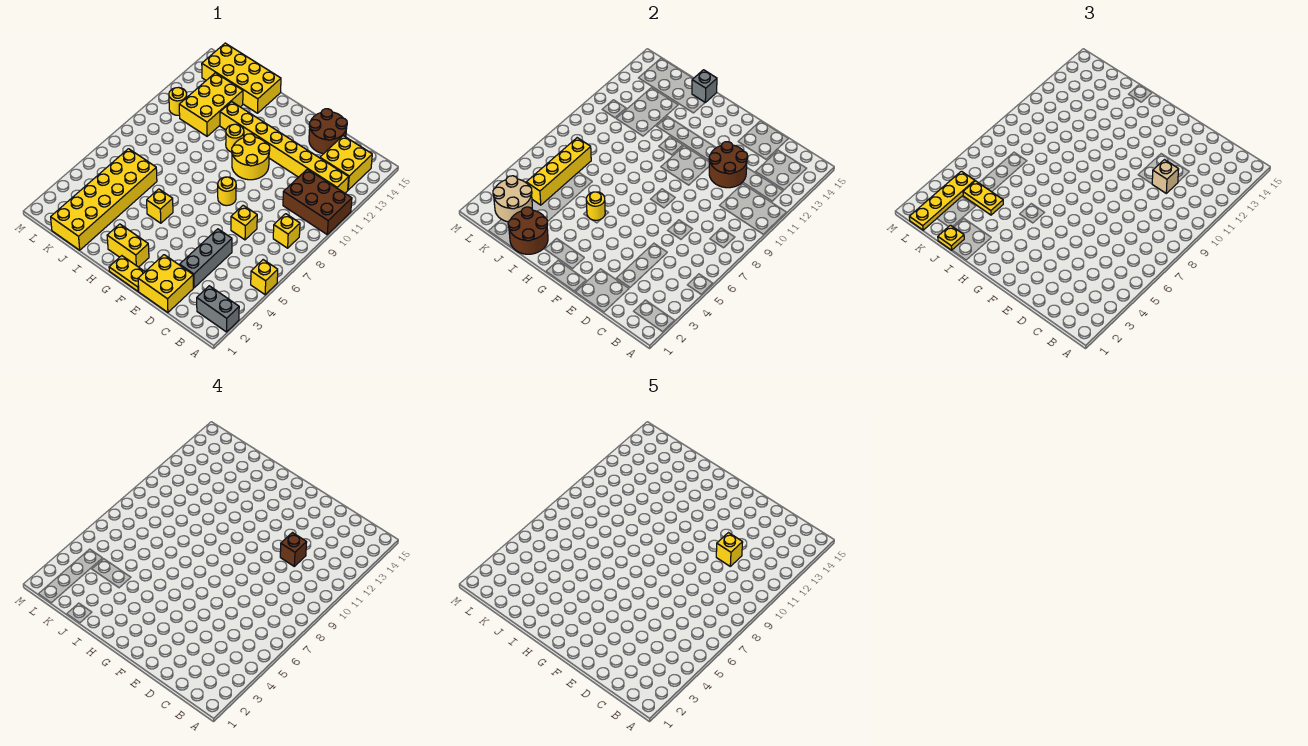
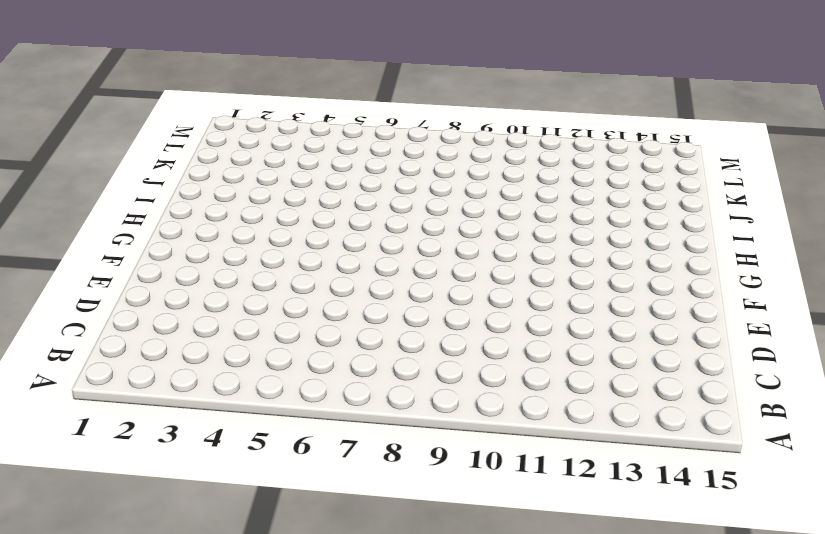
none -> grey brick A2:B2 level 1
none -> yellow brick A5 level 1
none -> brown brick A10:C11 level 1
none -> yellow brick B8 level 1

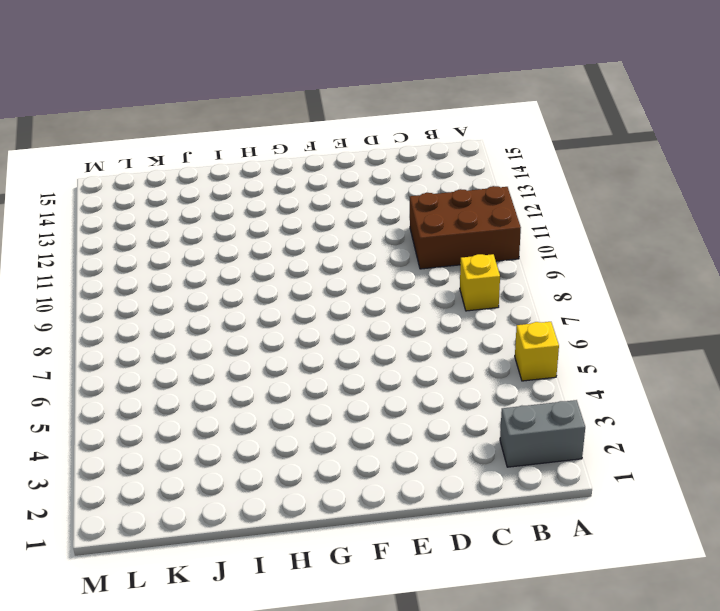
none -> yellow brick B12:I12 level 1
none -> yellow brick B13:C14 level 1
none -> yellow brick D1:E2 level 1
none -> grey brick D3:D5 level 1

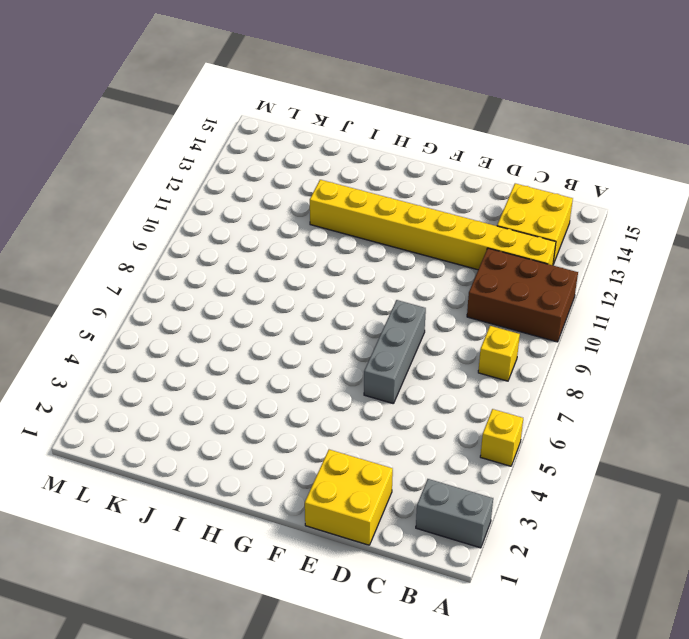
grey brick E6:E8 level 1 -> grey brick D3:D5 level 1
none -> yellow brick D7 level 1
none -> brown round brick D14:E15 level 1
none -> yellow plate F1:G1 level 1
none -> yellow round brick F8 level 1

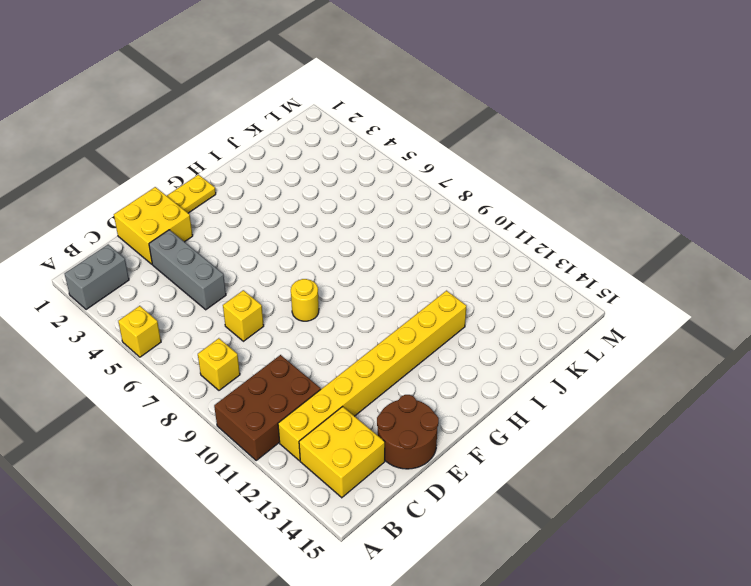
none -> yellow round brick F10:G11 level 1
none -> yellow brick G2:H2 level 1
none -> yellow brick H5 level 1
none -> yellow round brick H11 level 1

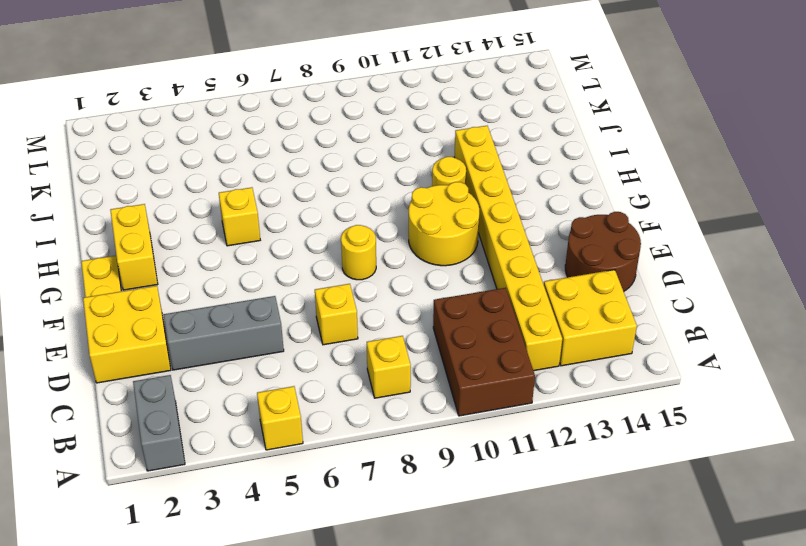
none -> yellow brick I14:L15 level 1
none -> yellow brick J1:K6 level 1
none -> yellow brick J11:K13 level 1
none -> yellow round brick L11 level 1

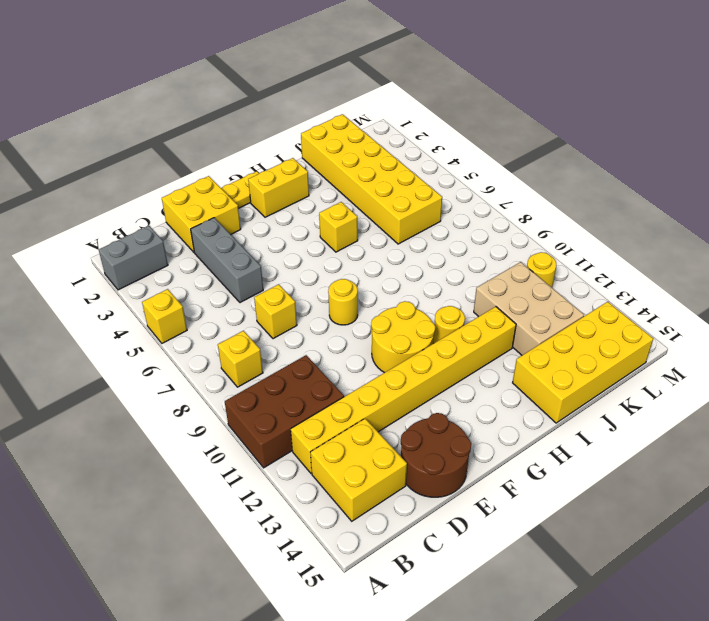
tan brick J11:K13 level 1 -> yellow brick J11:K13 level 1
none -> brown round brick D11:E12 level 2
none -> yellow round brick H5 level 2
none -> brown round brick I1:J2 level 2
none -> grey brick I15 level 2

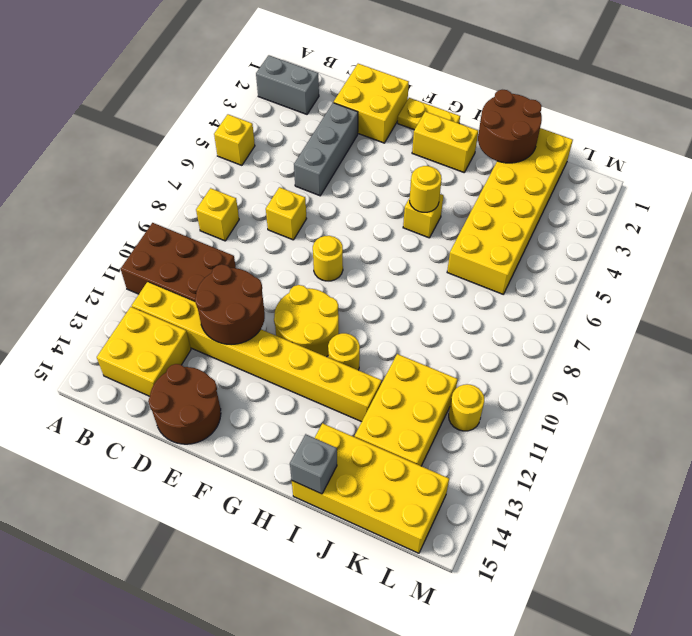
none -> tan round brick K2:L3 level 2
none -> yellow brick K4:K7 level 2
none -> tan brick D11 level 3
none -> yellow plate J1 level 3

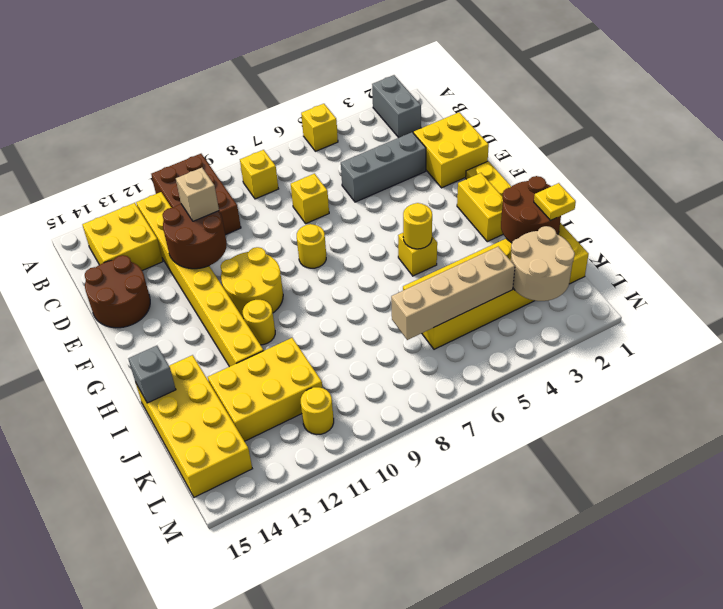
tan brick K4:K7 level 2 -> yellow brick K4:K7 level 2
none -> yellow plate J4:K4 level 3
none -> yellow plate L1:L4 level 3
none -> brown brick D11 level 4
none -> yellow brick D11 level 5

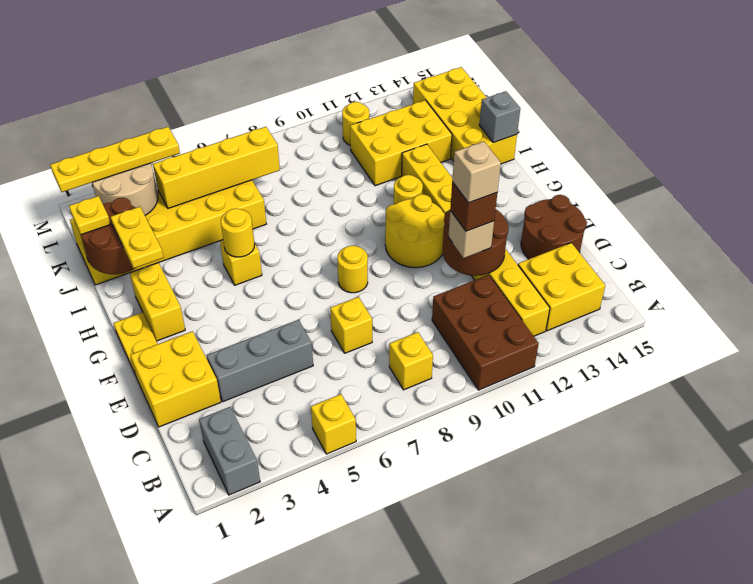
tan brick D11 level 5 -> yellow brick D11 level 5
yellow plate H2:I2 level 3 -> yellow plate J4:K4 level 3

